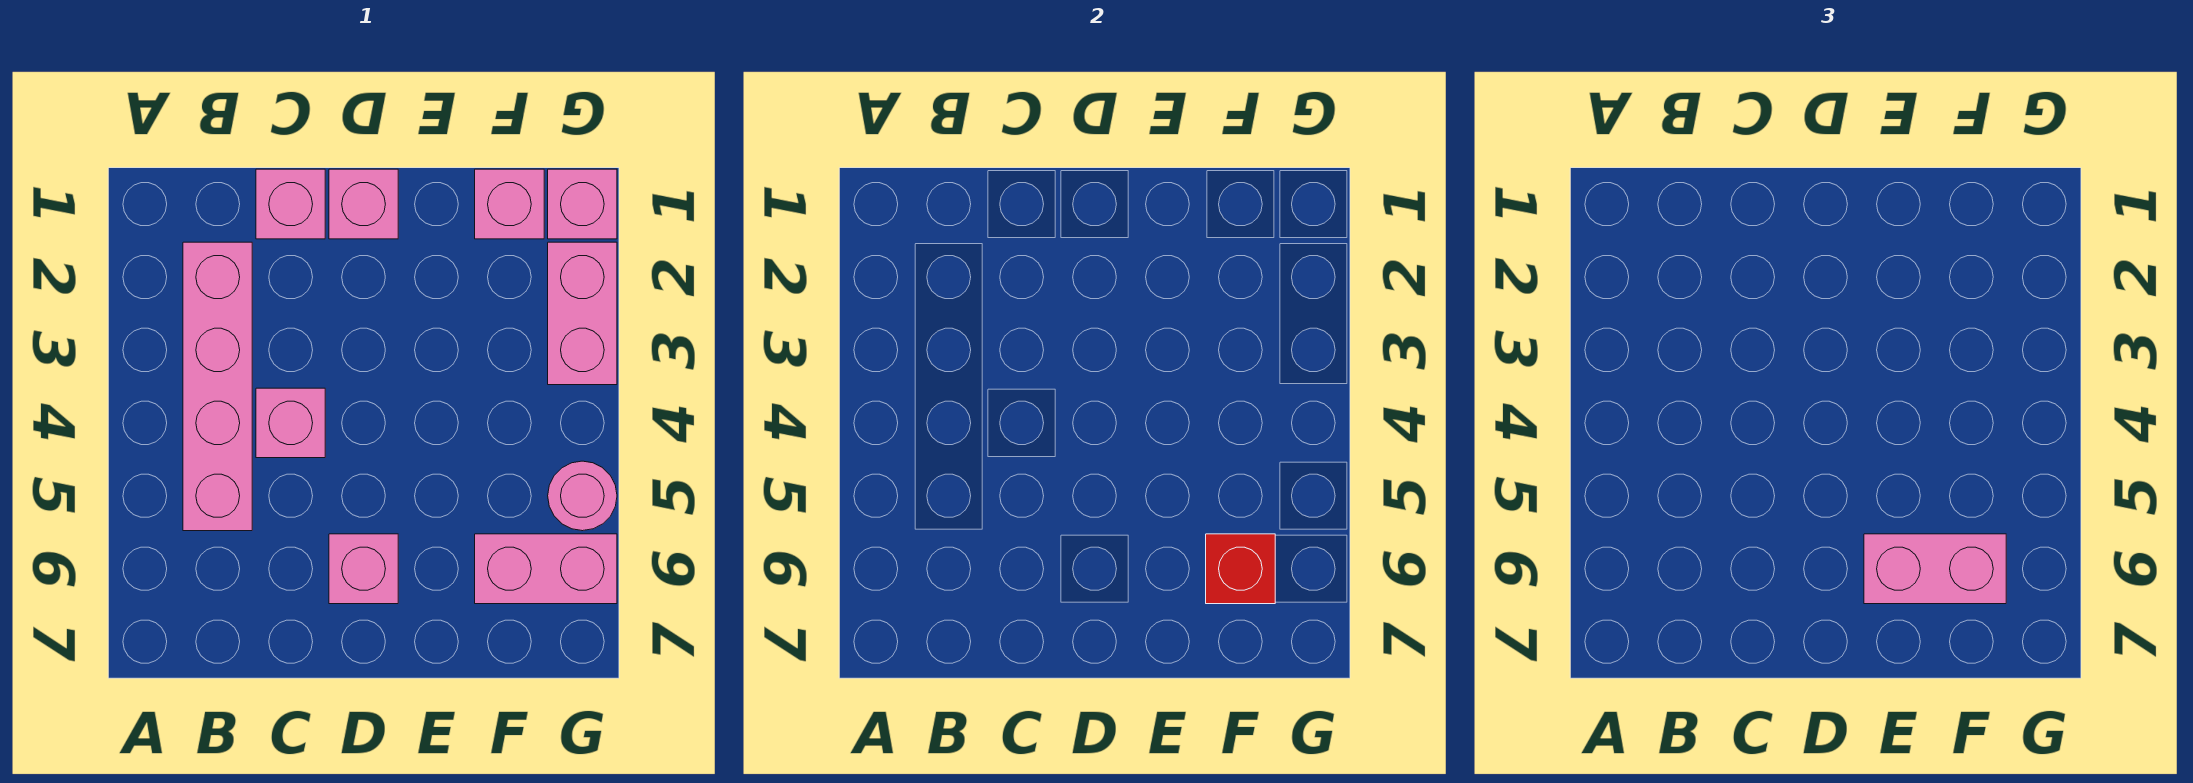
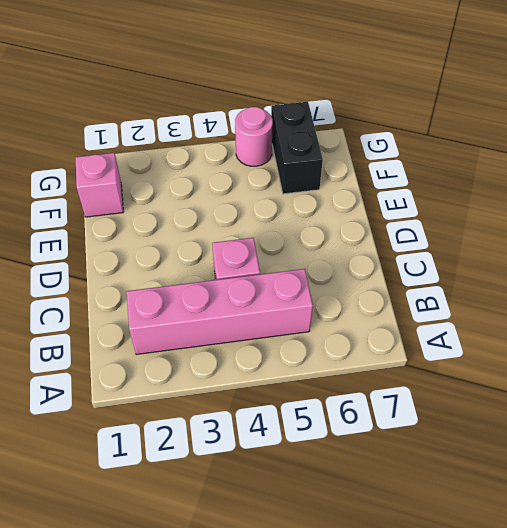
black brick F6:G6 level 1 -> pink brick F6:G6 level 1
none -> pink brick C1 level 1
none -> pink brick D1 level 1
none -> pink brick D6 level 1

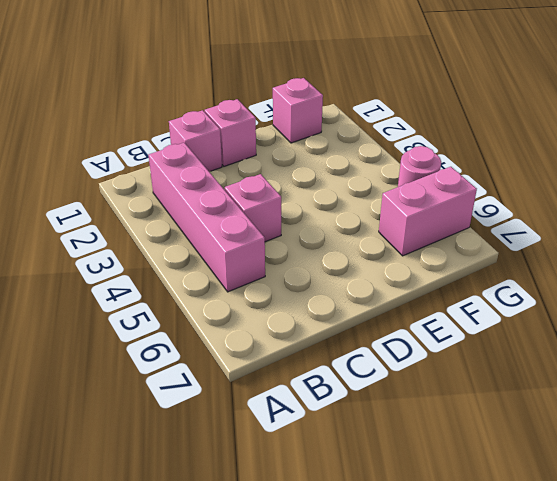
none -> pink brick D6 level 1
none -> pink brick G1 level 1
none -> pink brick G2:G3 level 1

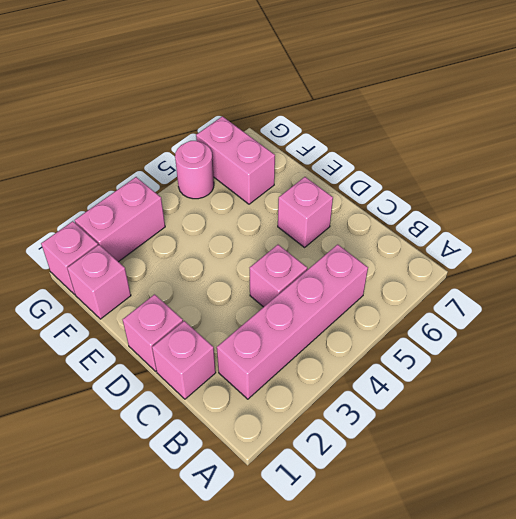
none -> red brick F6 level 2
none -> pink brick E6:F6 level 3

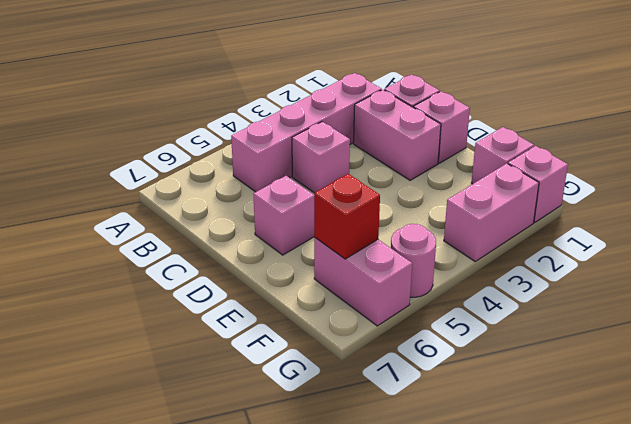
pink brick C2:D2 level 1 -> pink brick E6:F6 level 3

